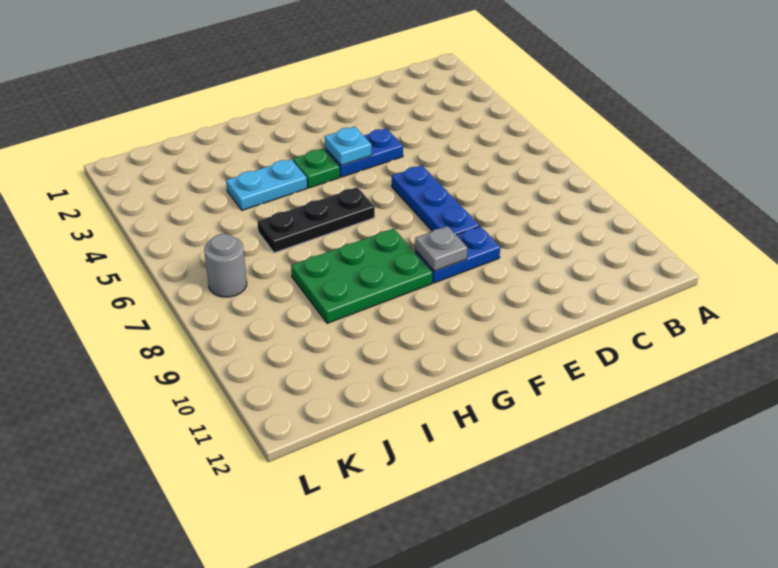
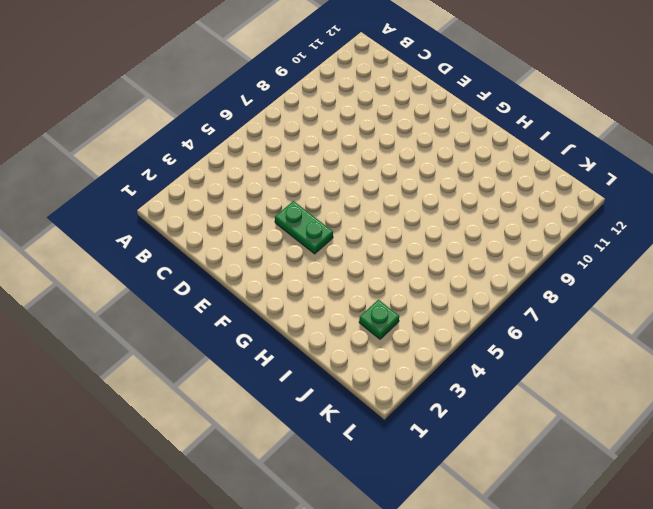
green plate E4:F4 level 1 -> blue plate E4:F4 level 1
green plate J3 level 1 -> green plate G4 level 1
none -> blue plate E6:E8 level 1
none -> blue plate E9:F9 level 1

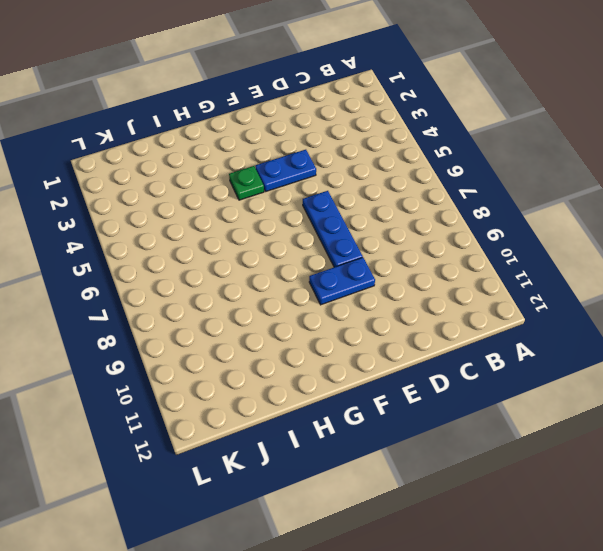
none -> black plate G6:I6 level 1
none -> green plate G8:I9 level 1

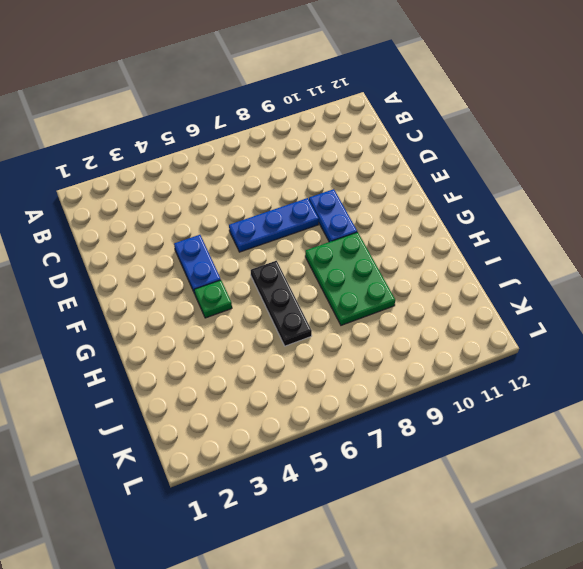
none -> cyan plate H4:I4 level 1
none -> grey round brick K7 level 1

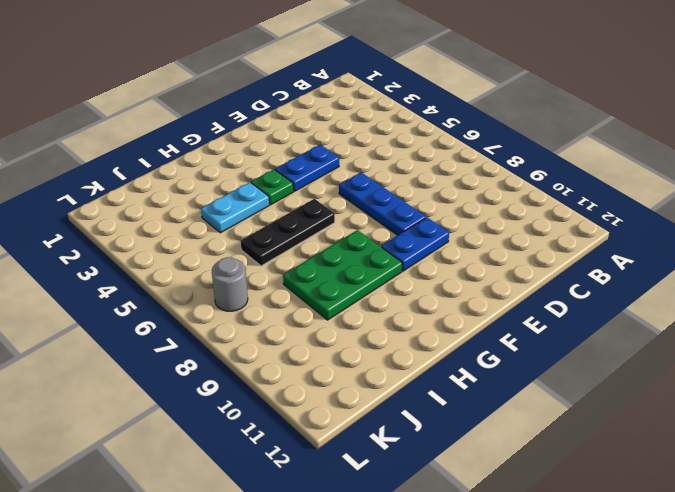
none -> cyan plate F4 level 2
none -> grey plate F9 level 2

